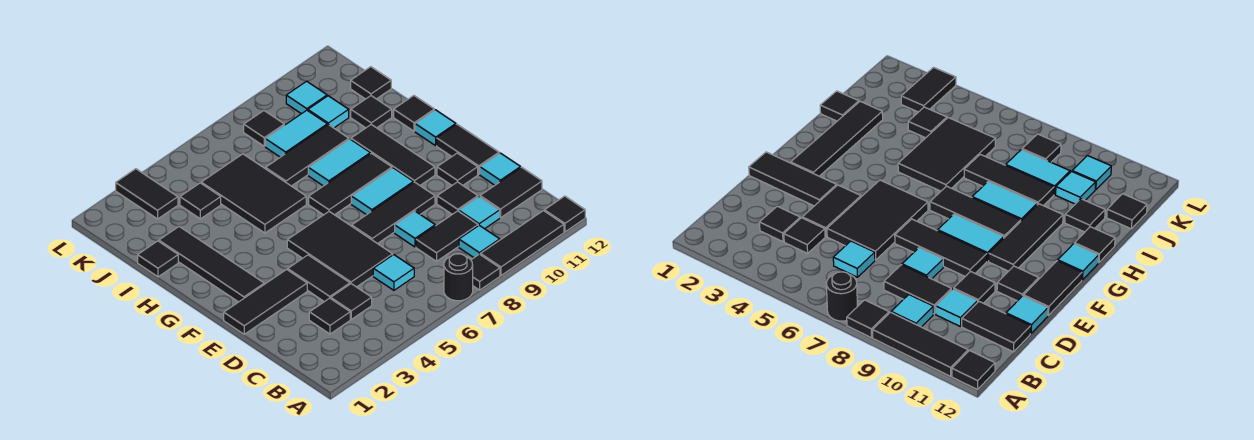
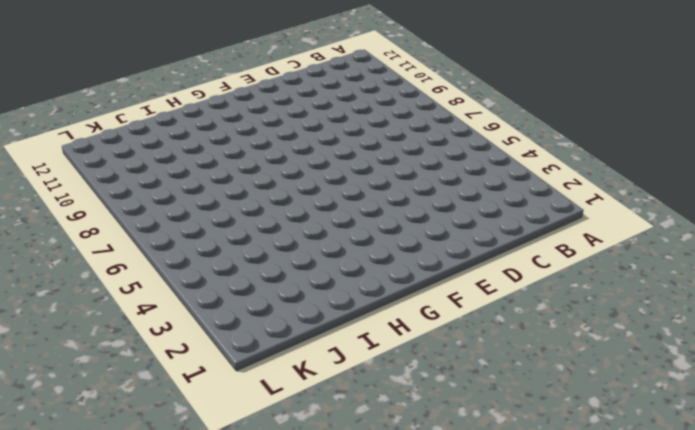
none -> black round brick A7 level 1
none -> black tile A8 level 1
none -> black tile A9:A11 level 1
none -> black tile A12 level 1

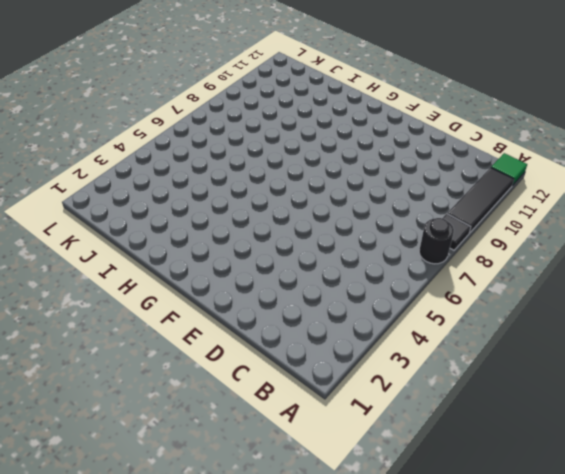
green tile A12 level 1 -> black tile A12 level 1
none -> cyan tile B9 level 1
none -> black tile C3 level 1
none -> black tile C4 level 1
none -> cyan tile C6 level 1

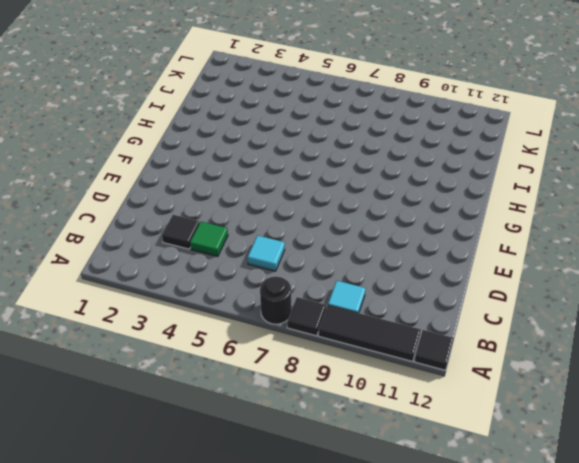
green tile C4 level 1 -> black tile C4 level 1
none -> black tile C8:C9 level 1
none -> cyan tile C10 level 1
none -> black tile C11:C12 level 1
none -> black tile D4:E4 level 1

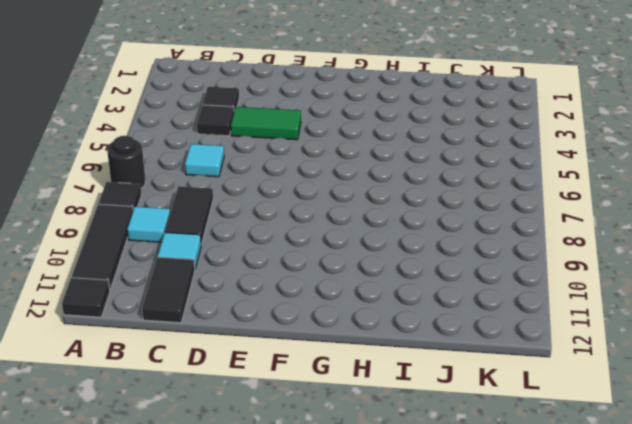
green tile D4:E4 level 1 -> black tile D4:E4 level 1
none -> black tile D5:F6 level 1
none -> cyan tile D8 level 1
none -> black tile D10 level 1
none -> cyan tile D12 level 1

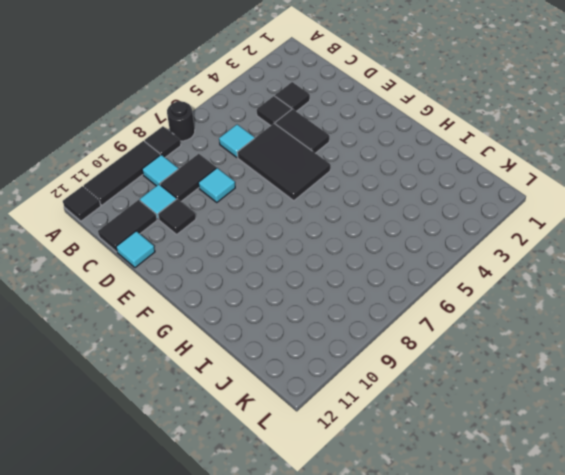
none -> black tile E1:E3 level 1
none -> black tile E7:E9 level 1
none -> black tile E11 level 1
none -> black tile E12:F12 level 1

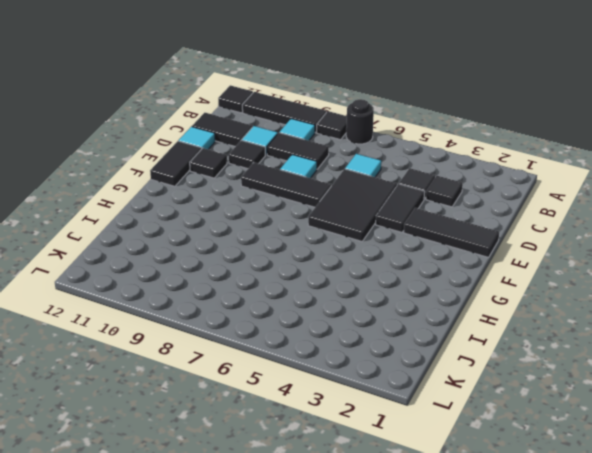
none -> black tile F2:I2 level 1
none -> cyan tile F8:F9 level 1
none -> black tile F10:H10 level 1
none -> black tile G7:G9 level 1

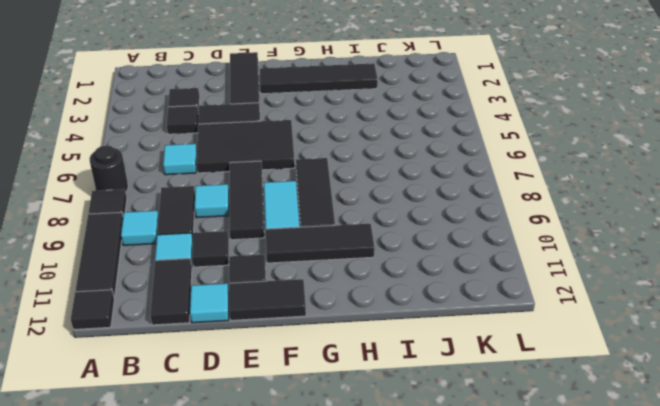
none -> cyan tile G12 level 1
none -> black tile H5:J6 level 1
none -> cyan tile H8:H9 level 1
none -> black tile H12 level 1

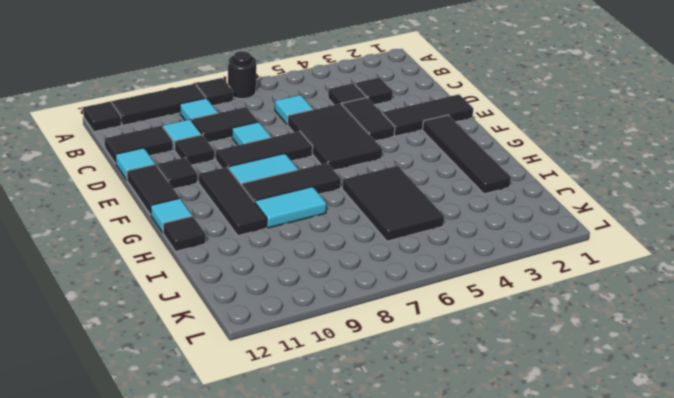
none -> black tile I1 level 1
none -> black tile I7:I9 level 1
none -> black tile I11 level 1
none -> black tile J4 level 1

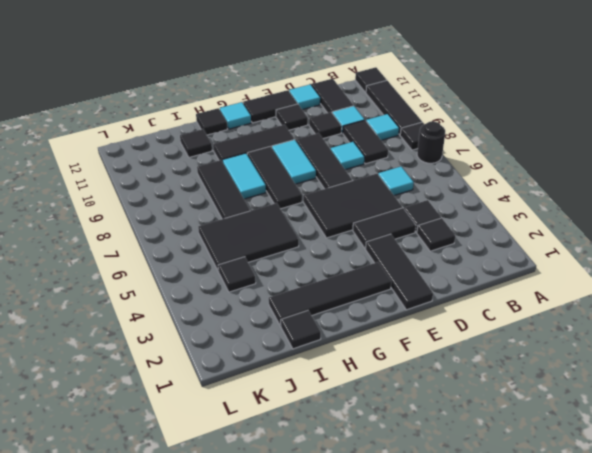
none -> cyan tile J8:J9 level 1
none -> cyan tile J10 level 1
none -> black tile J12 level 1
none -> black tile K3:L3 level 1

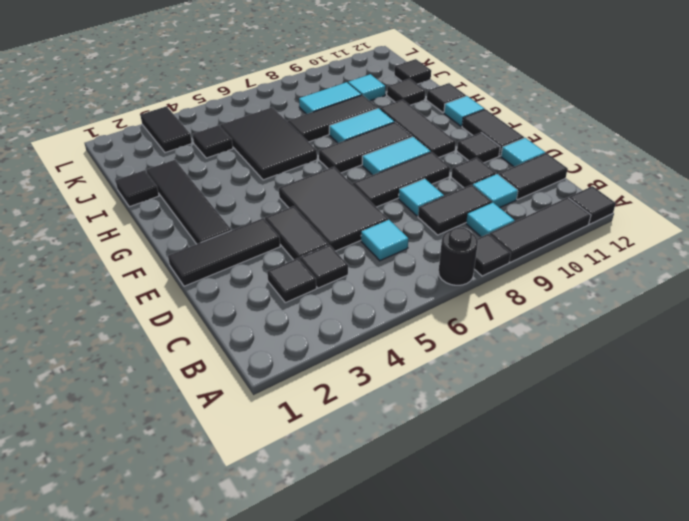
none -> black tile K8 level 1
none -> cyan tile K10 level 1

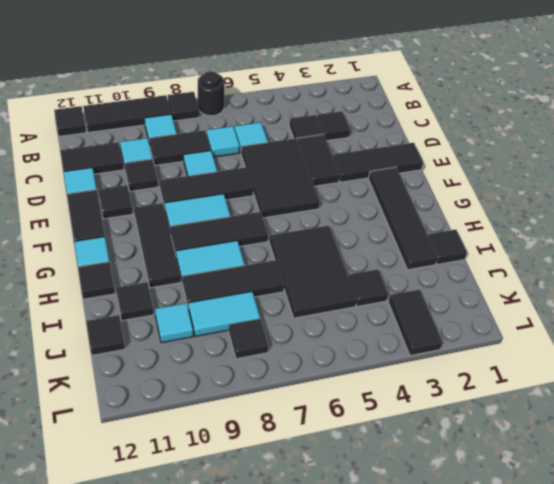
cyan tile C7 level 1 -> cyan tile K10 level 1

